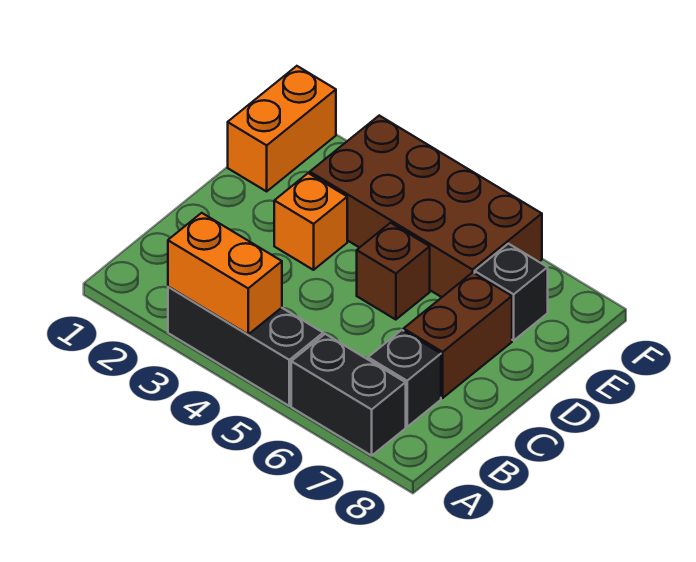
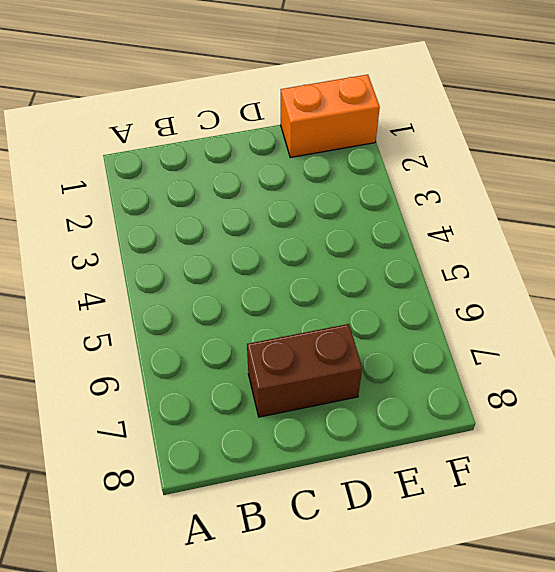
none -> black brick A3:A5 level 1
none -> black brick A6:A7 level 1

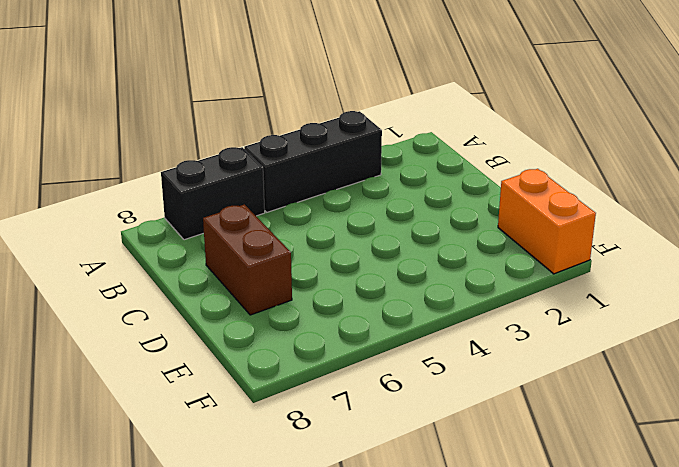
none -> black brick B7 level 1
none -> orange brick D3 level 1

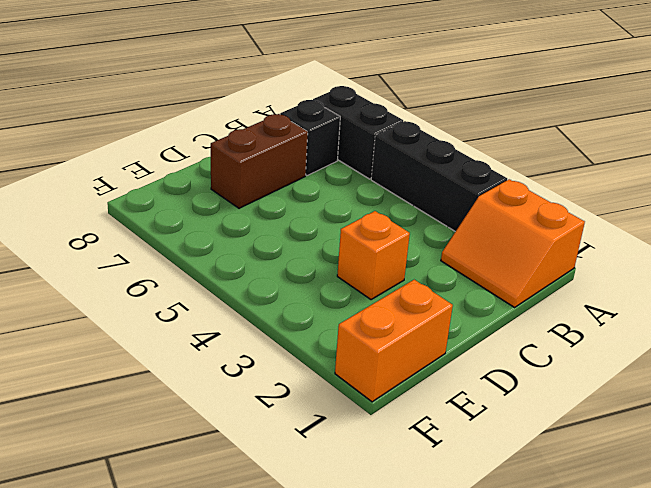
orange slope A1:B2 level 1 top A -> none
none -> brown brick D5 level 1
none -> brown brick E3:F6 level 1

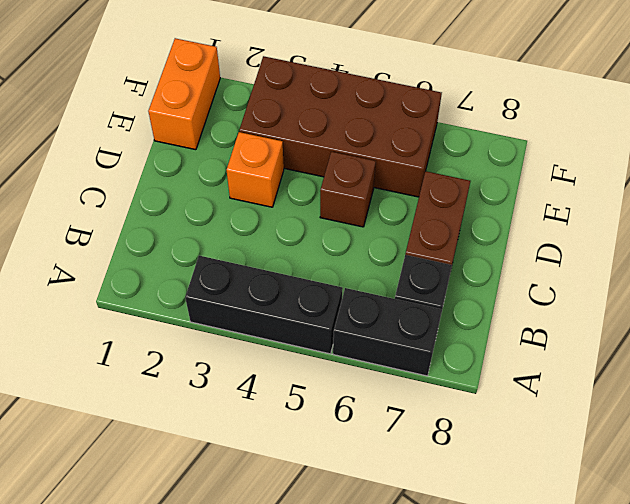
none -> black brick E7 level 1
none -> orange brick A3:A4 level 2

